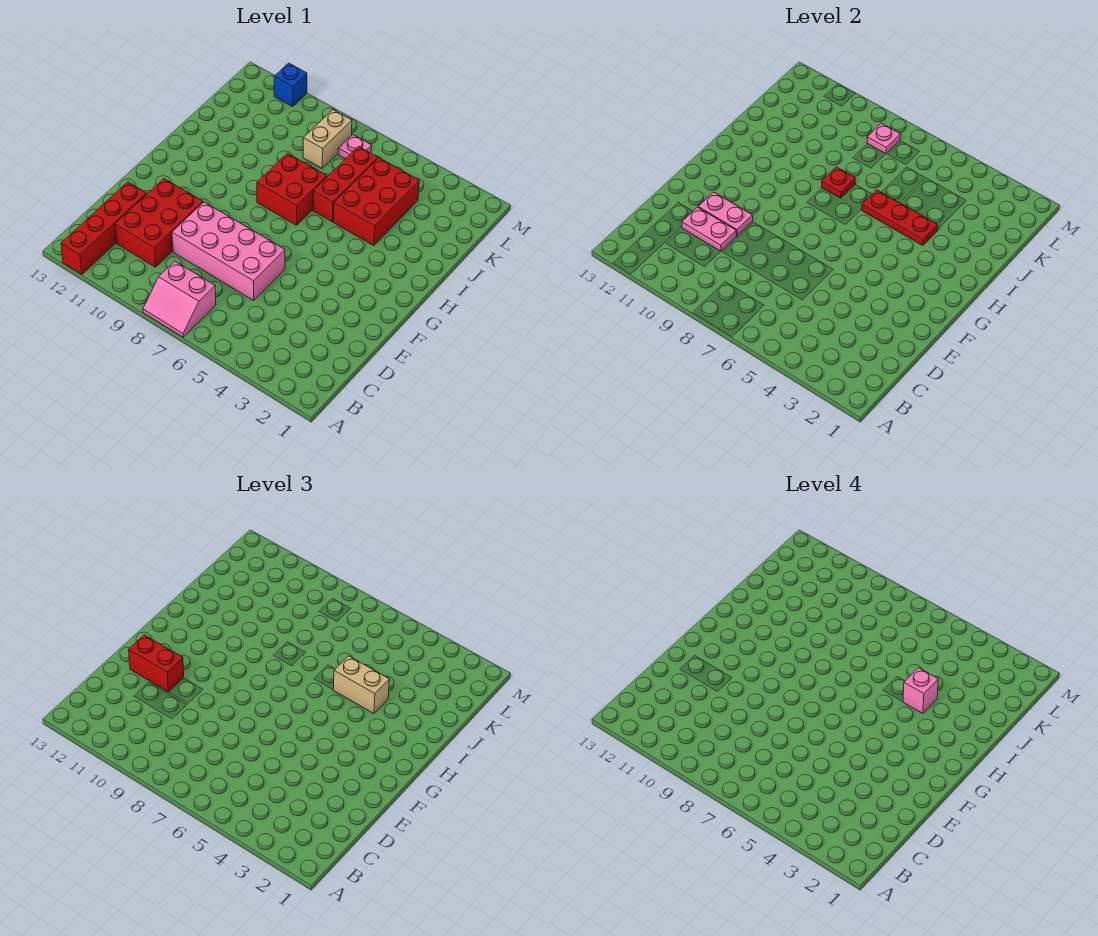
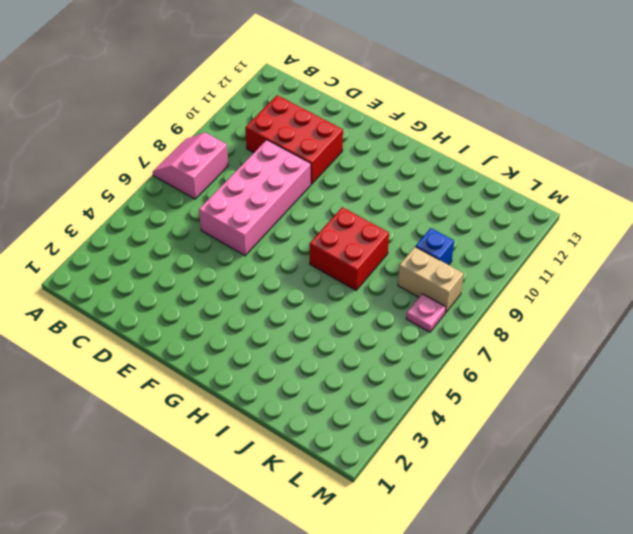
blue brick K9 level 1 -> blue brick M11 level 1
none -> red brick A12:D12 level 1
none -> red brick I4:K5 level 1
none -> red brick I6:K6 level 1

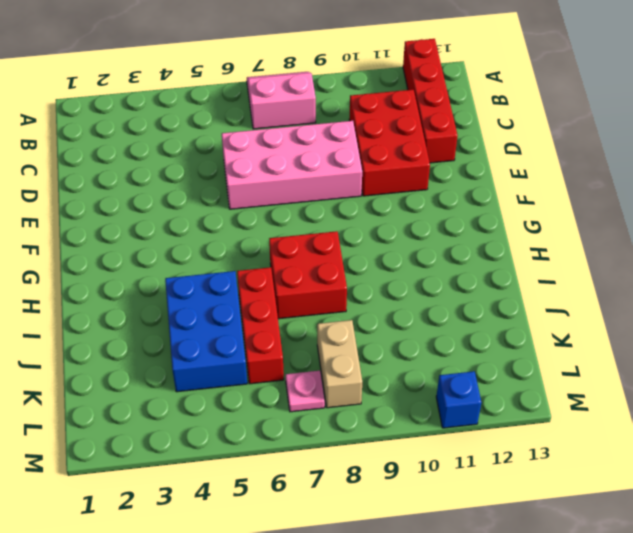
blue brick I4:K5 level 1 -> red brick I4:K5 level 1
none -> pink plate D10:D11 level 2
none -> pink plate E10:E11 level 2
none -> red plate I4:I6 level 2

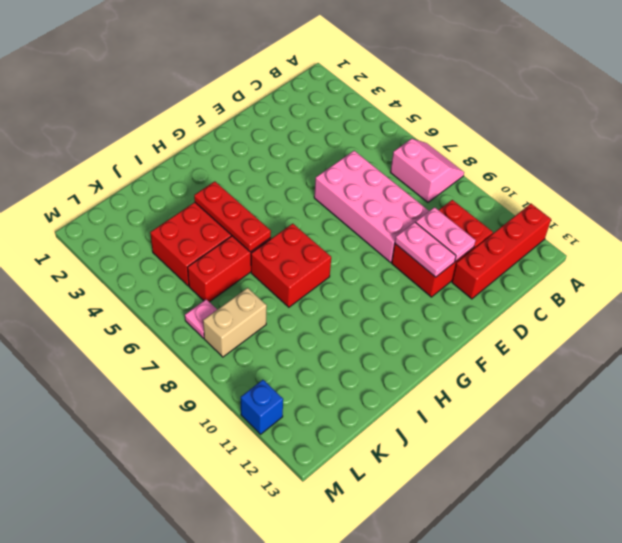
none -> red plate I8 level 2
none -> pink plate L8 level 2
none -> red brick E11:E12 level 3

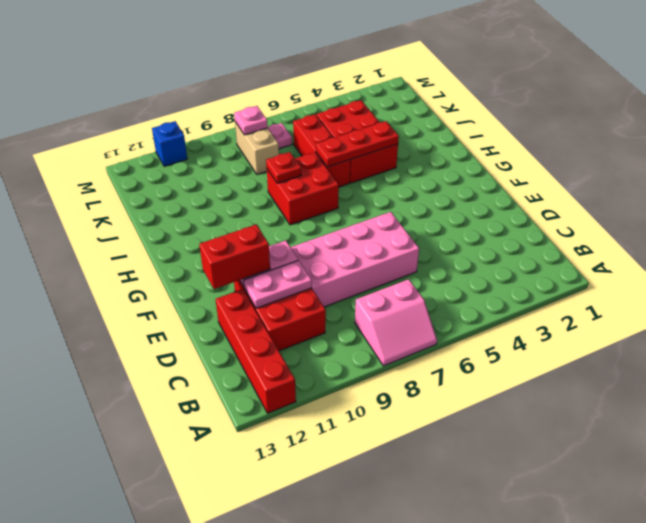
none -> tan brick I4:I5 level 3
none -> pink brick I4 level 4

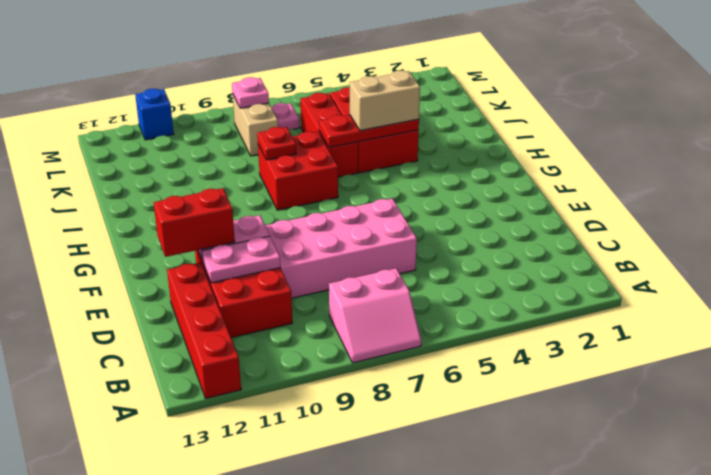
none -> pink brick I4 level 4

